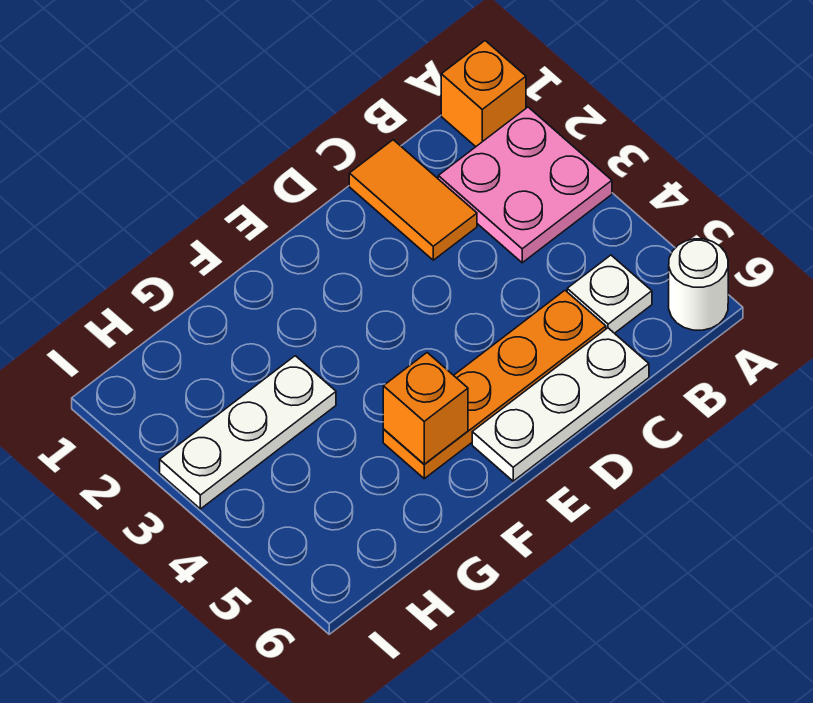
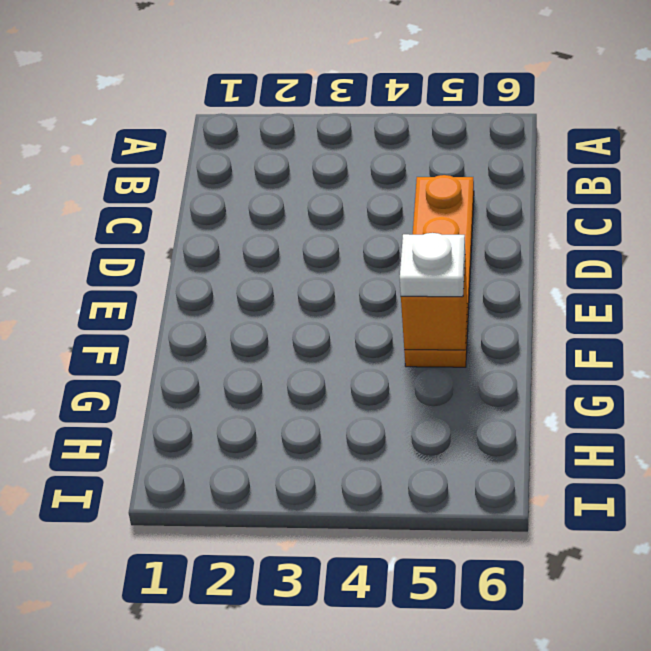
white plate F5 level 3 -> white plate B5 level 1
none -> orange brick A1 level 1
none -> pink plate A2:B3 level 1

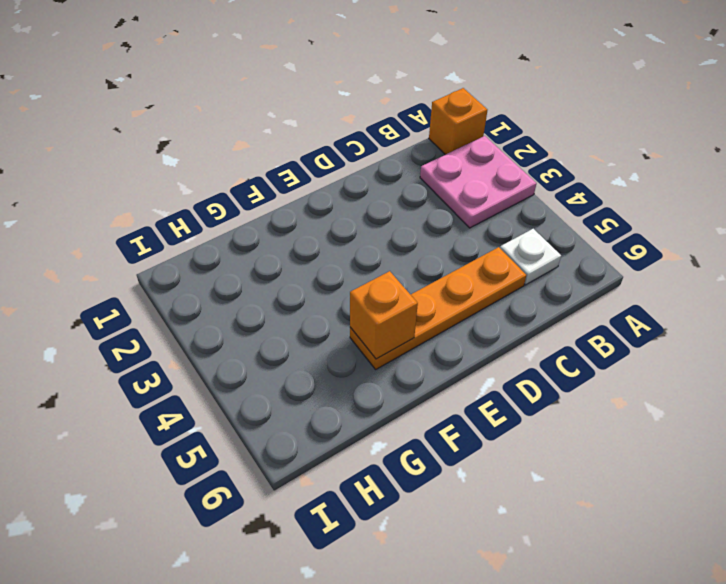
none -> white round brick A6 level 1
none -> orange tile C1:C2 level 1

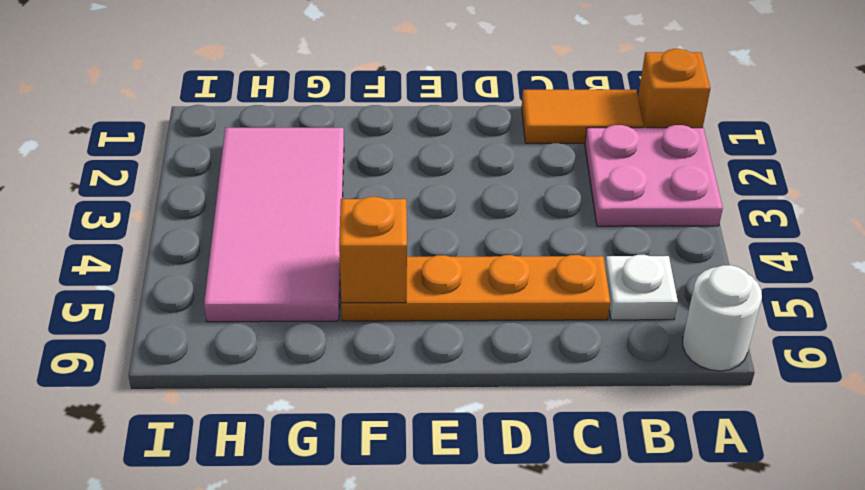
orange tile B1:C1 level 1 -> orange tile C1:C2 level 1
pink tile G2:H5 level 1 -> white plate G3:I3 level 1
none -> white plate C6:E6 level 1

